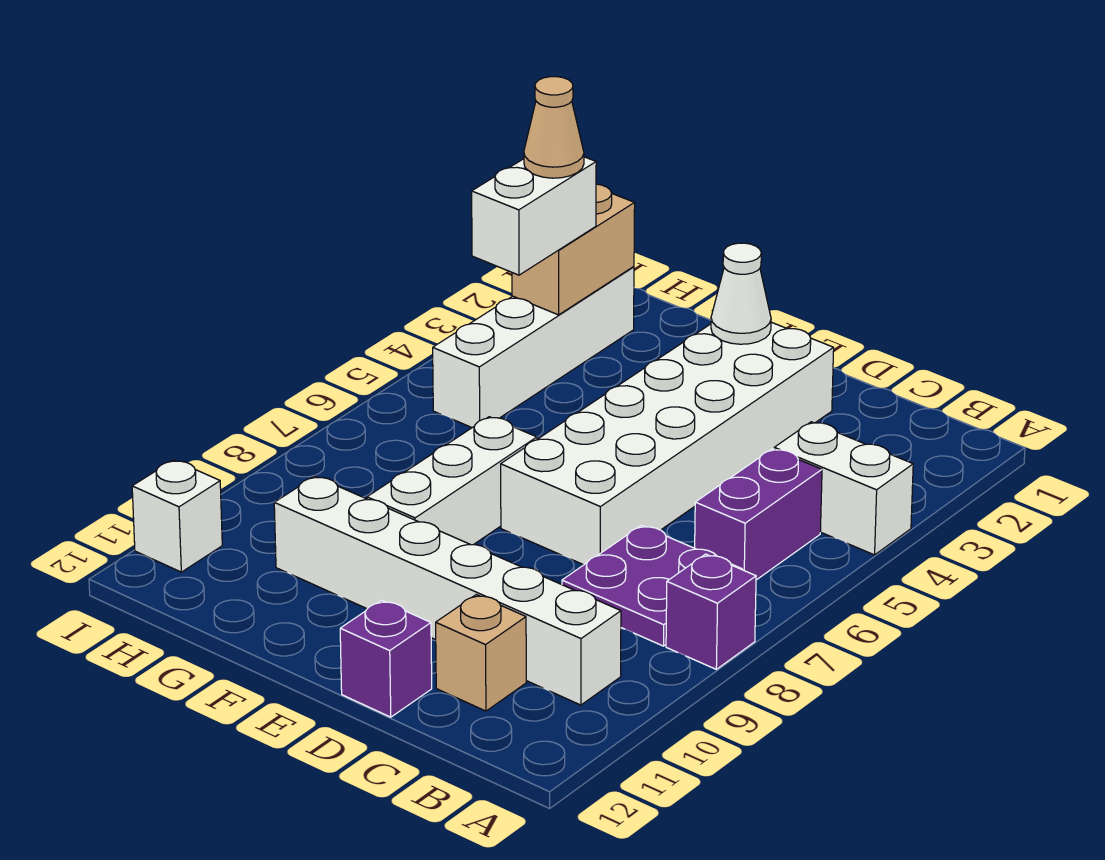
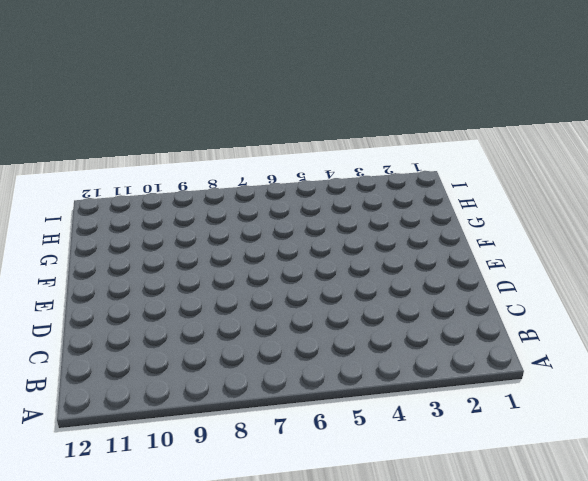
none -> white brick A4:B4 level 1
none -> purple brick A8 level 1
none -> purple brick B5:B6 level 1

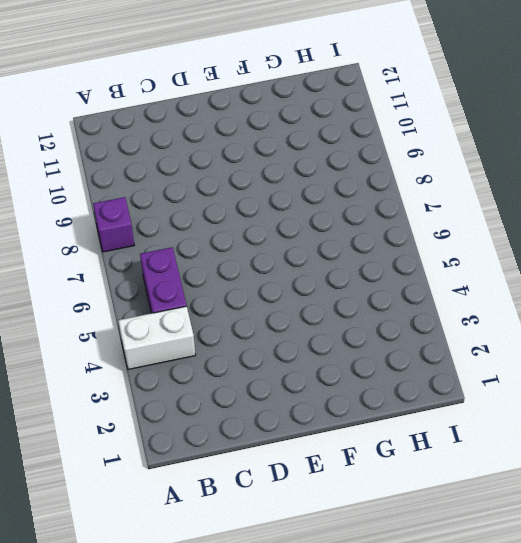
none -> purple plate B7:C8 level 1
none -> white brick B10:G10 level 1
none -> tan brick C11 level 1

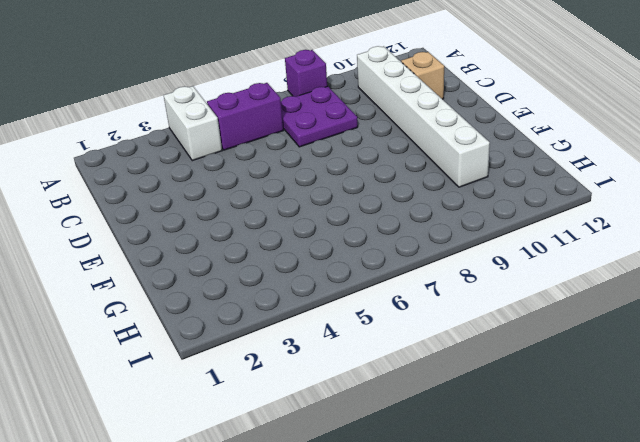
none -> white brick D2:E7 level 1
none -> purple brick D12 level 1
none -> white brick F7:F9 level 1

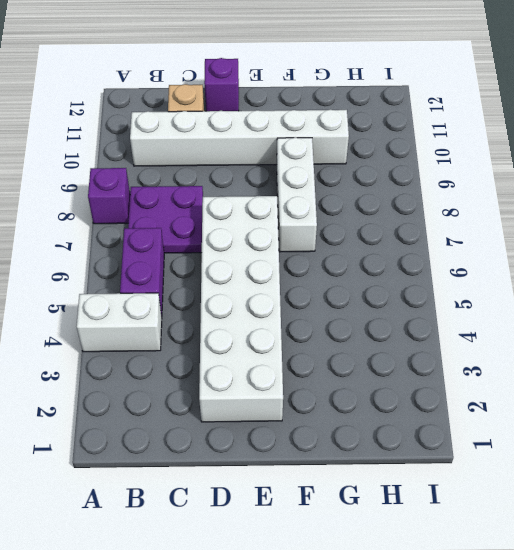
none -> white brick H2:H5 level 1
none -> white brick I11 level 1
none -> white cone E2 level 2

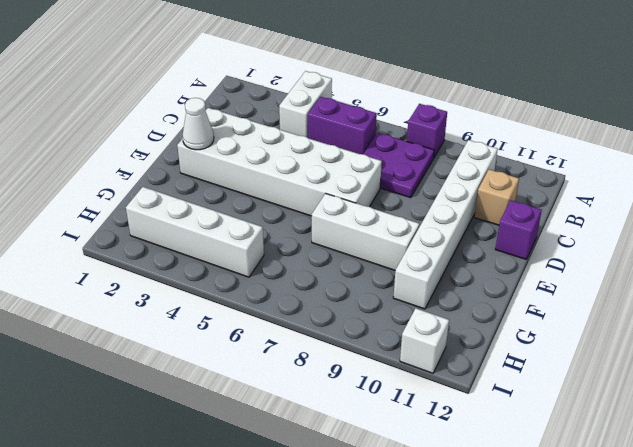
none -> tan brick H2:H3 level 2
none -> white brick H3:H4 level 3
none -> tan cone H3 level 4

